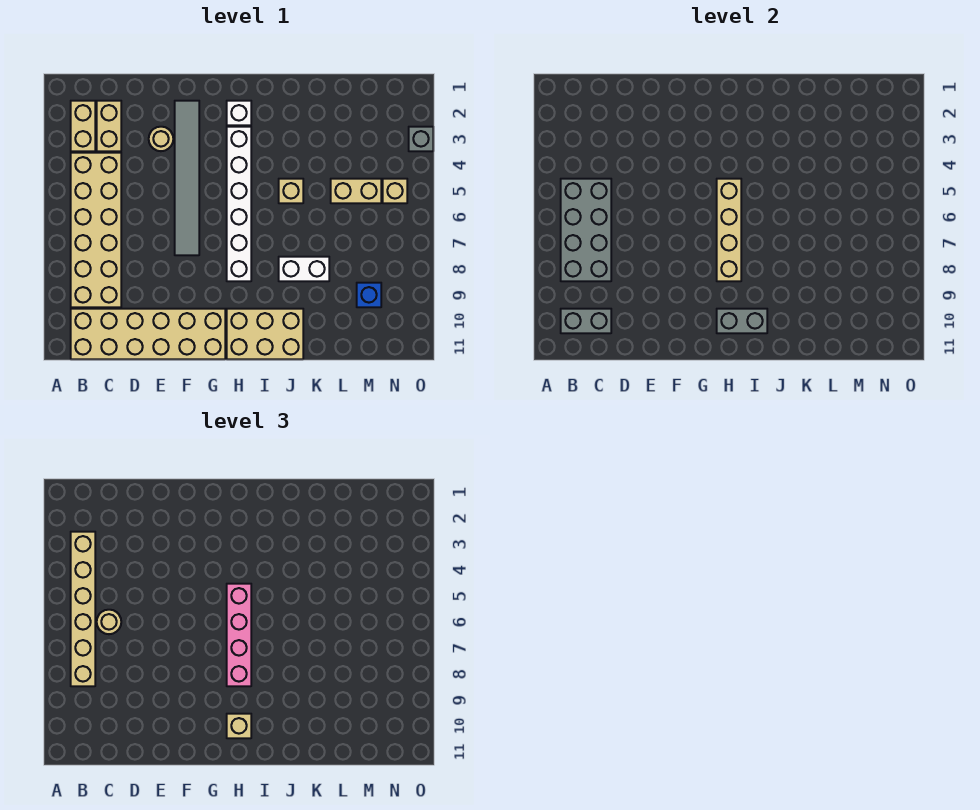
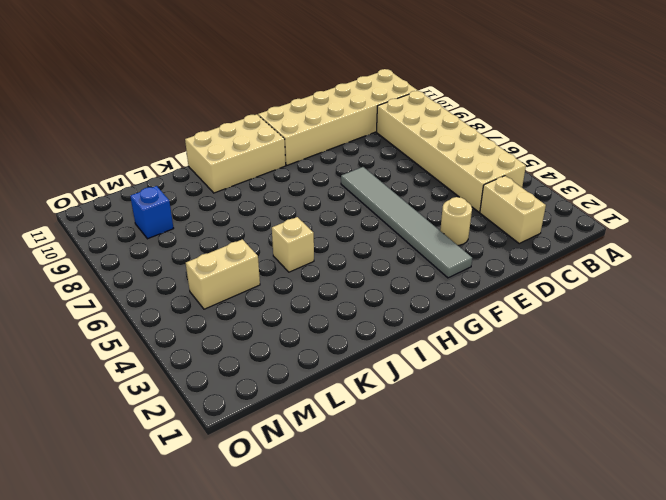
none -> tan brick B2:B3 level 1
none -> white brick H2 level 1
none -> white brick H3:H8 level 1

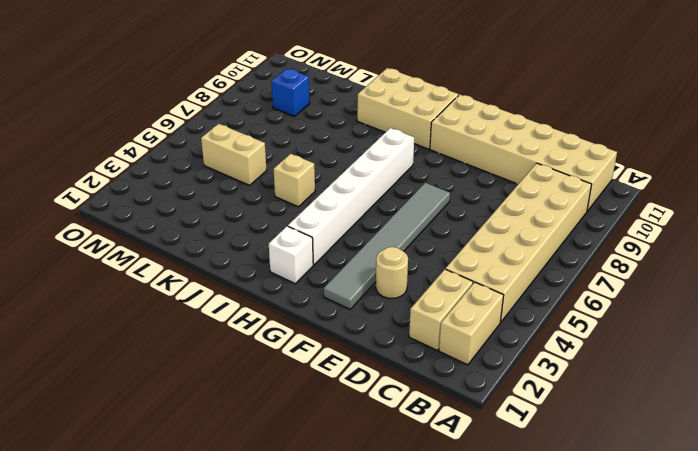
none -> white brick J8:K8 level 1
none -> tan brick N5 level 1
none -> grey brick O3 level 1

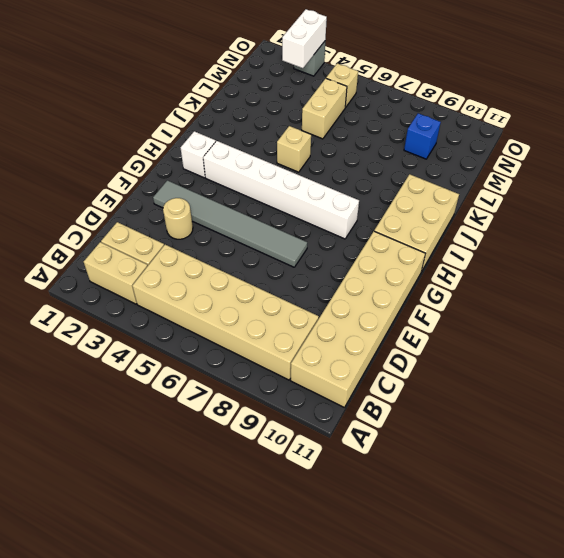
white brick N3:O3 level 2 -> white brick J8:K8 level 1
none -> grey brick B5:C8 level 2
none -> grey brick B10:C10 level 2
none -> tan brick H5:H8 level 2

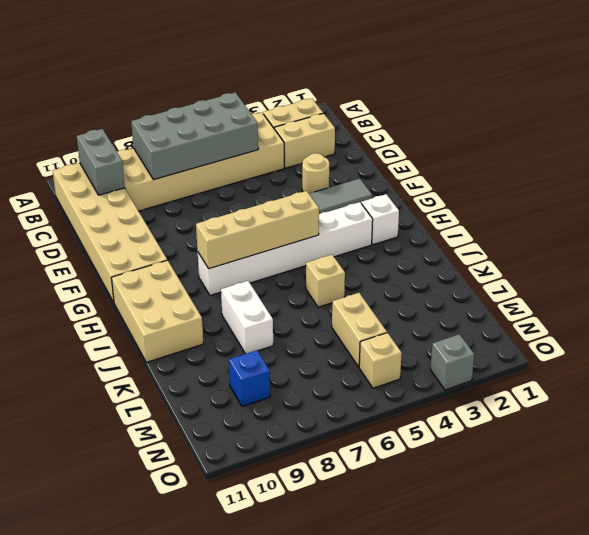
none -> grey brick H10:I10 level 2
none -> tan brick B3:B8 level 3
none -> tan round brick C6 level 3

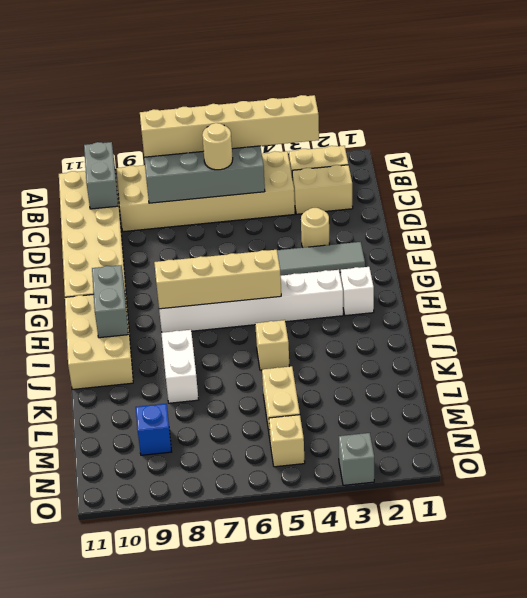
none -> pink brick H5:H8 level 3
none -> tan brick H10 level 3

